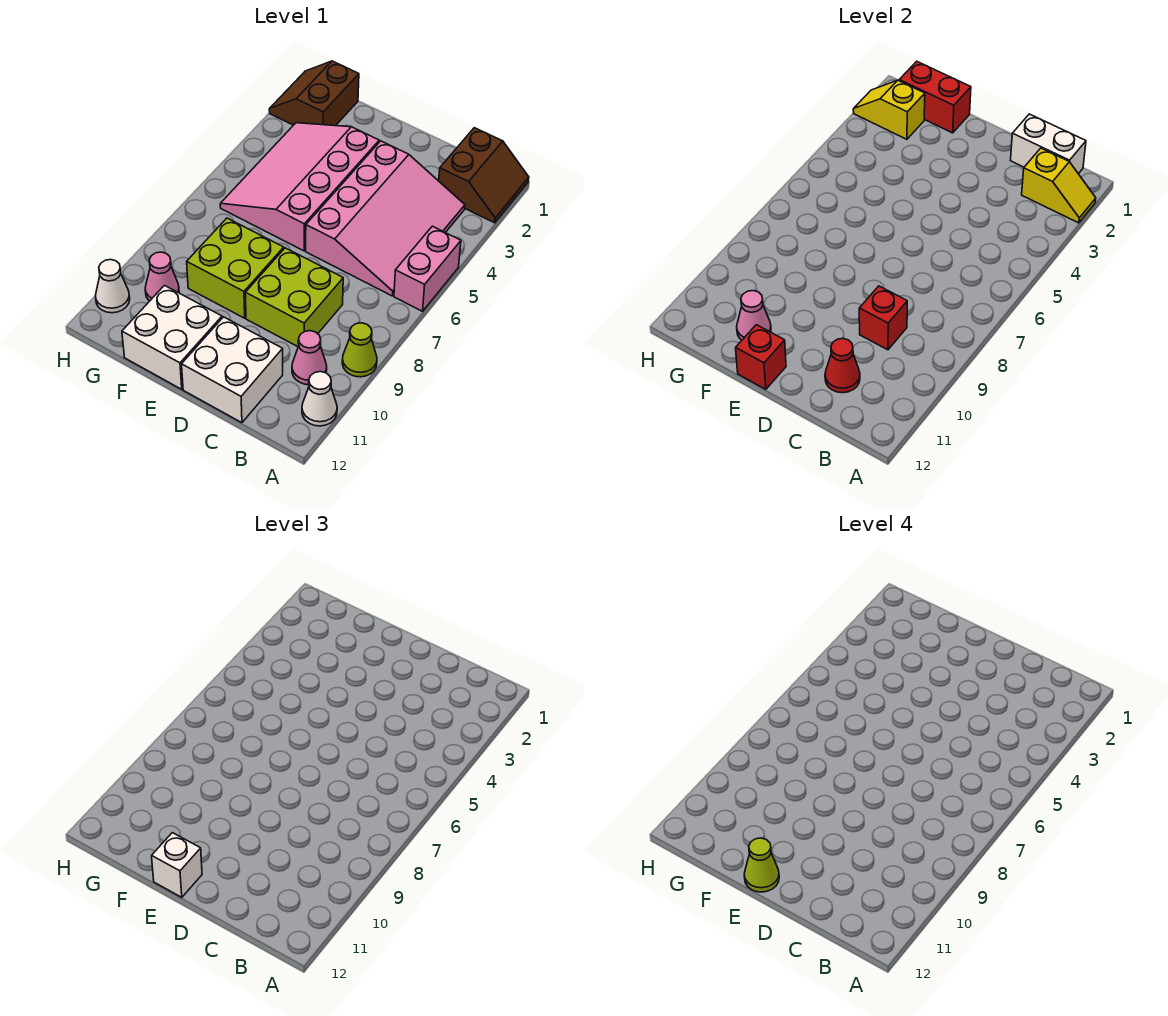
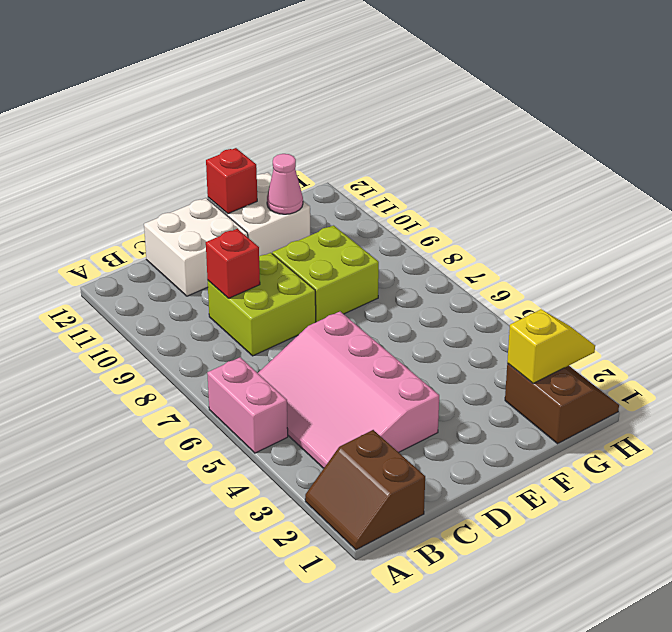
none -> lime cone A9 level 1
none -> white cone A11 level 1
none -> pink cone B10 level 1

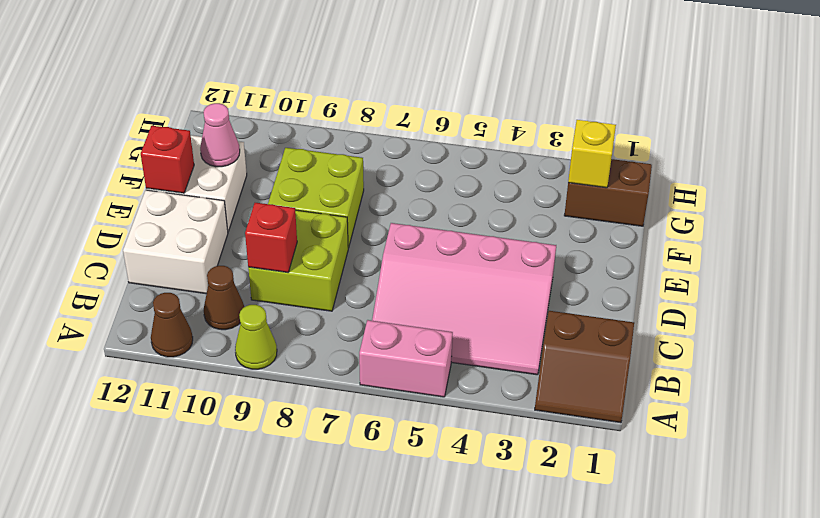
brown cone A11 level 1 -> white cone A11 level 1
brown cone B10 level 1 -> pink cone B10 level 1
none -> pink slope E3:G6 level 1 top E
none -> pink cone G10 level 1
none -> white cone H11 level 1

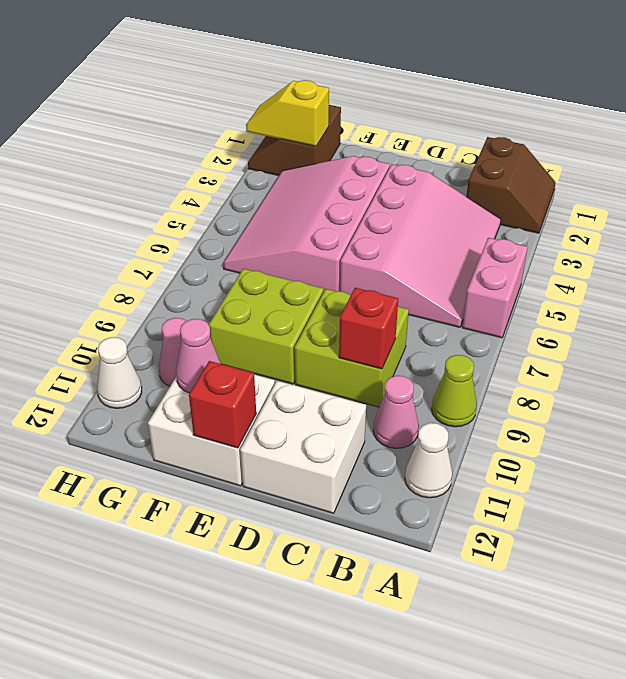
none -> yellow slope A2:B2 level 2 top B
none -> white brick B1:C1 level 2
none -> red cone C11 level 2

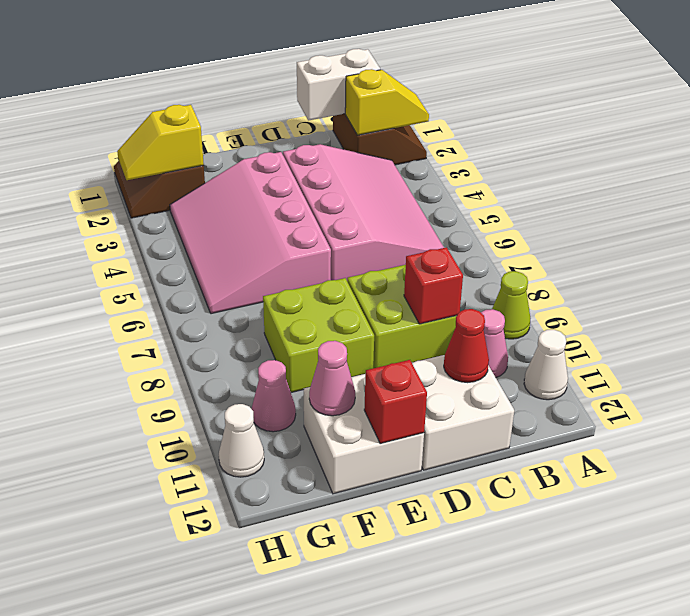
none -> pink brick A5:A6 level 1
none -> red brick F1:G1 level 2
none -> white brick E12 level 3

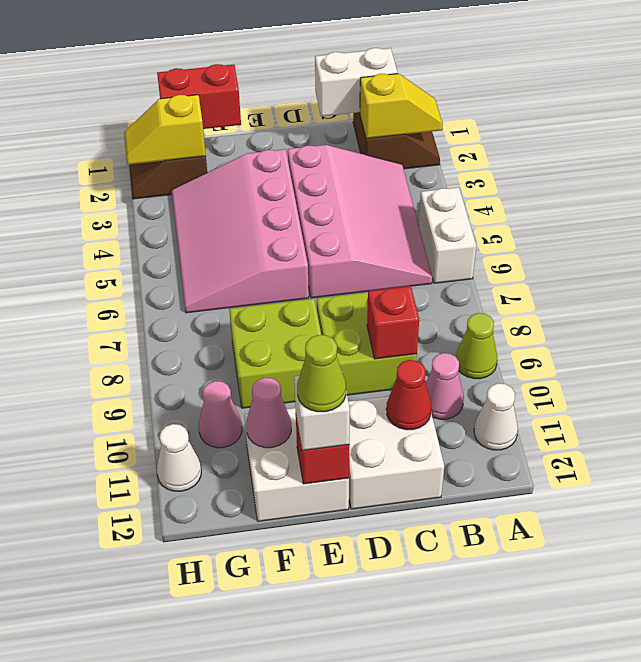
white brick A5:A6 level 1 -> pink brick A5:A6 level 1

